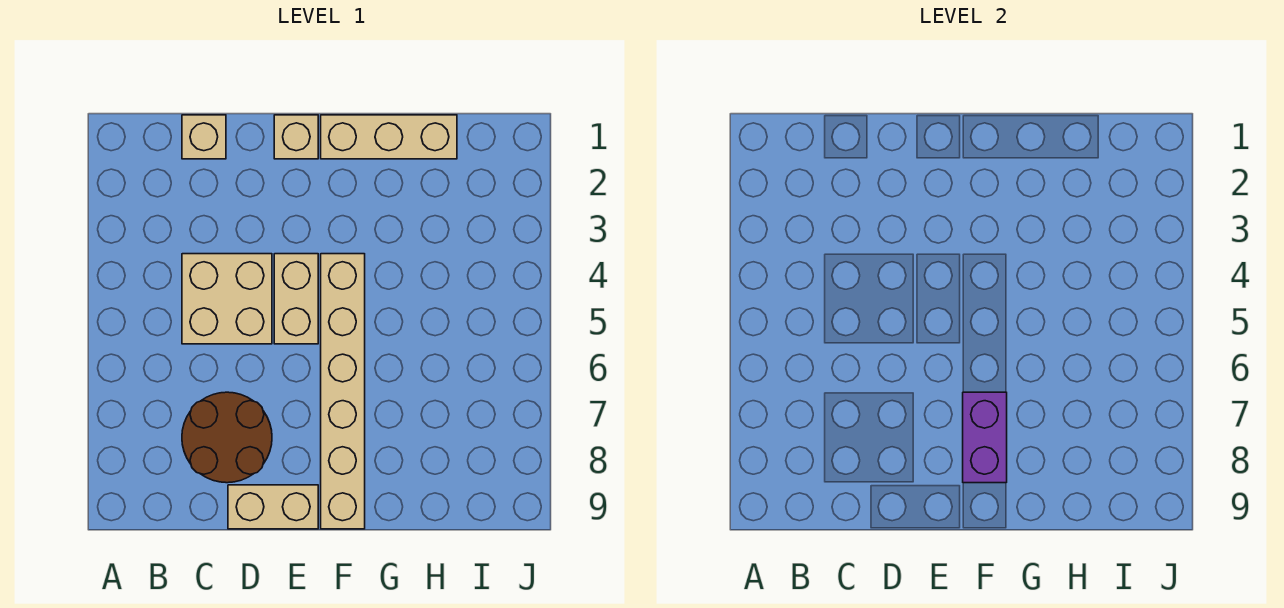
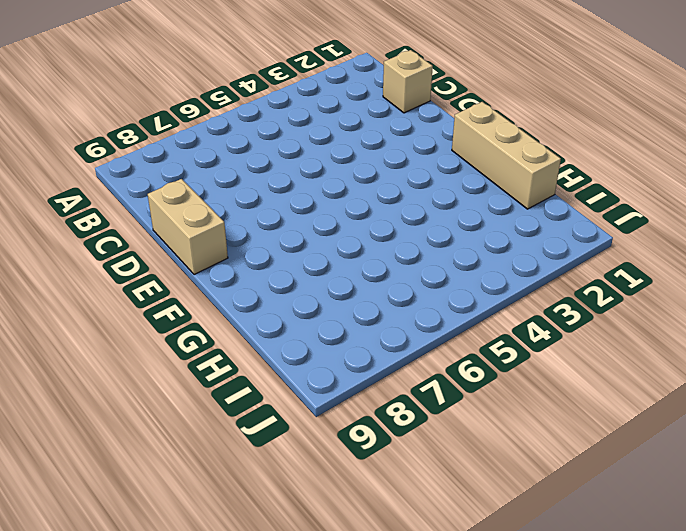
none -> tan brick C4:D5 level 1
none -> brown round brick C7:D8 level 1

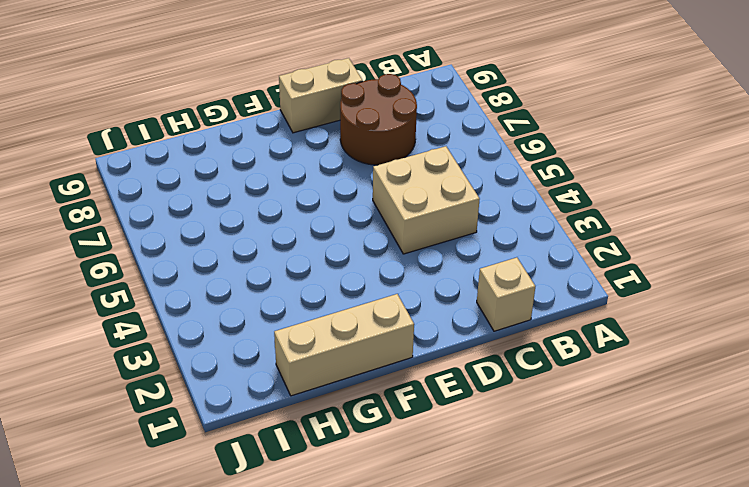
none -> tan brick E1 level 1
none -> tan brick E4:E5 level 1

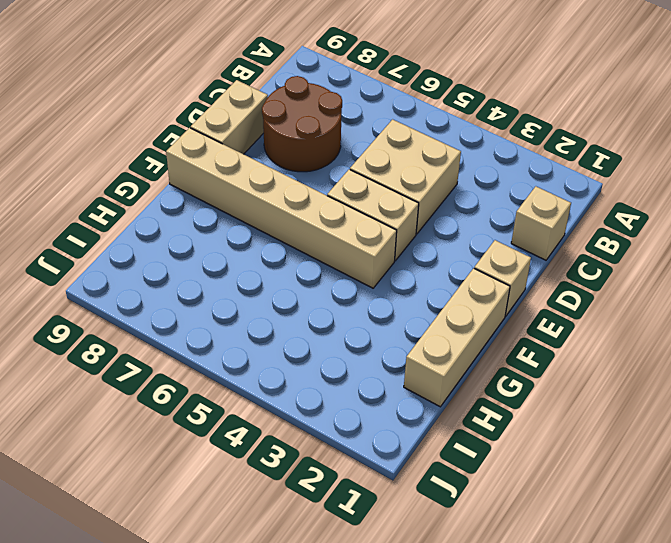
none -> purple brick F7:F8 level 2

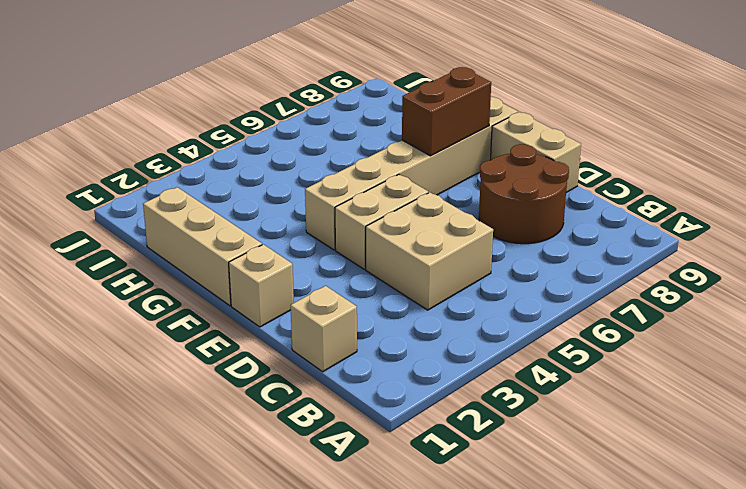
brown brick F7:F8 level 2 -> purple brick F7:F8 level 2

